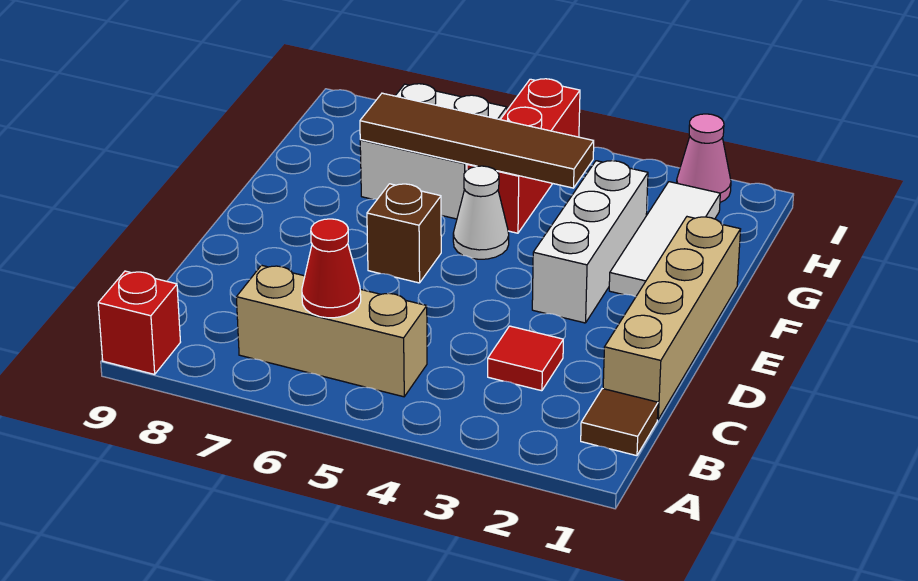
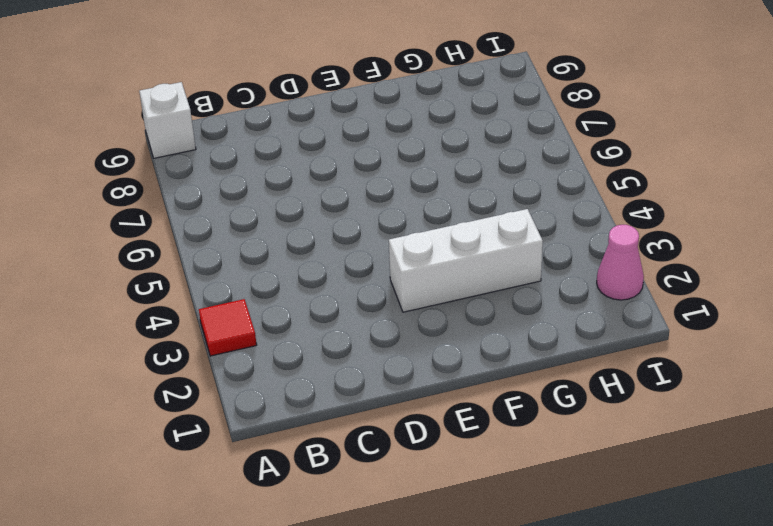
red tile A3 level 1 -> red tile C3 level 1
white brick A9 level 1 -> red brick A9 level 1
none -> brown tile B1 level 1
none -> tan brick B5:B7 level 1
none -> tan brick C1:F1 level 1

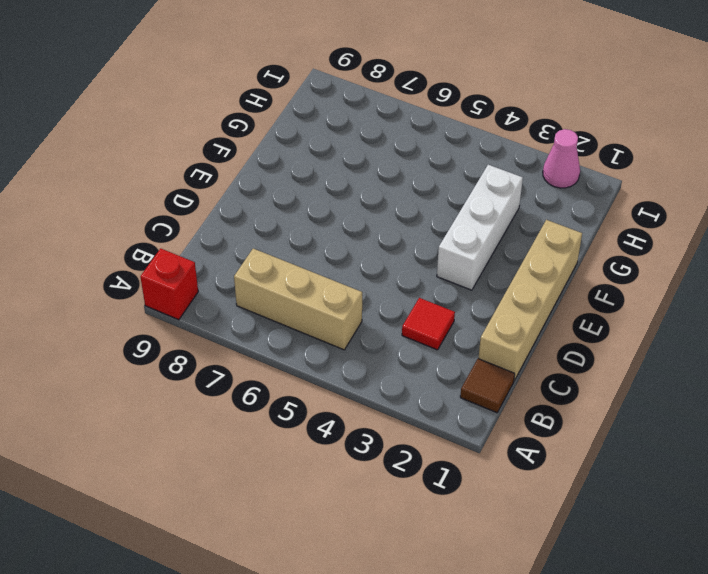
none -> brown brick E6 level 1
none -> white tile F2:H2 level 1
none -> white cone F5 level 1

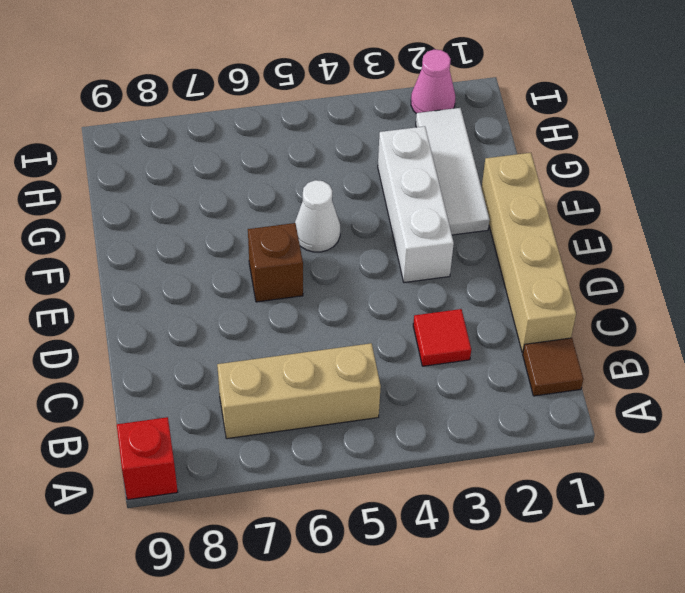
none -> red brick G5:I5 level 1
none -> white brick G6:H7 level 1
none -> red cone B6 level 2

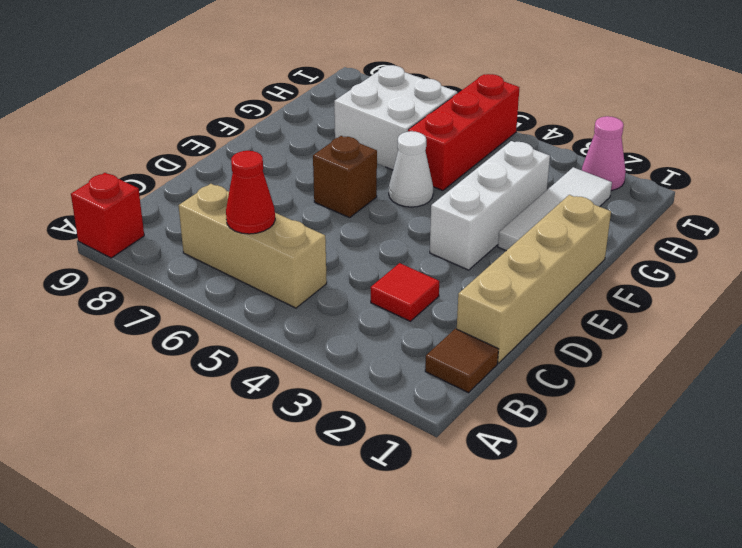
none -> brown tile G4:G7 level 2

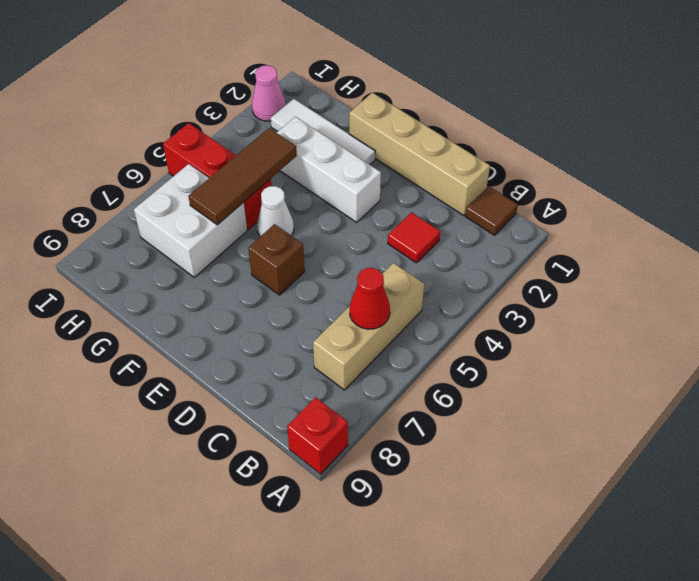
brown tile G4:G6 level 2 -> brown tile G4:G7 level 2

